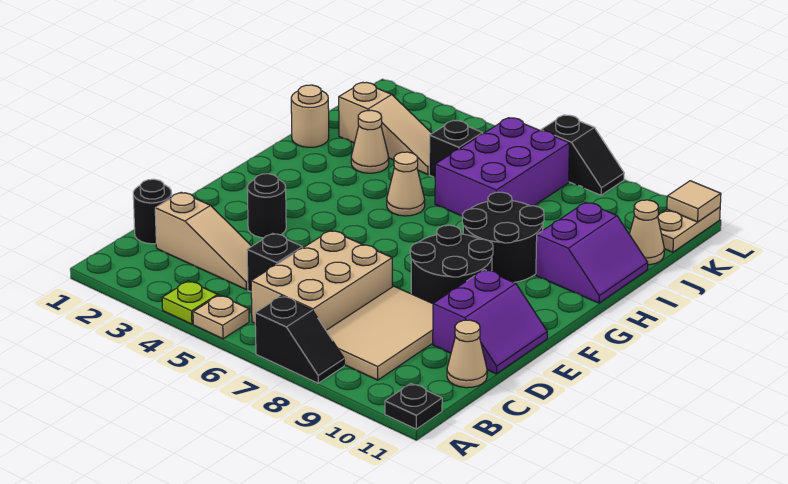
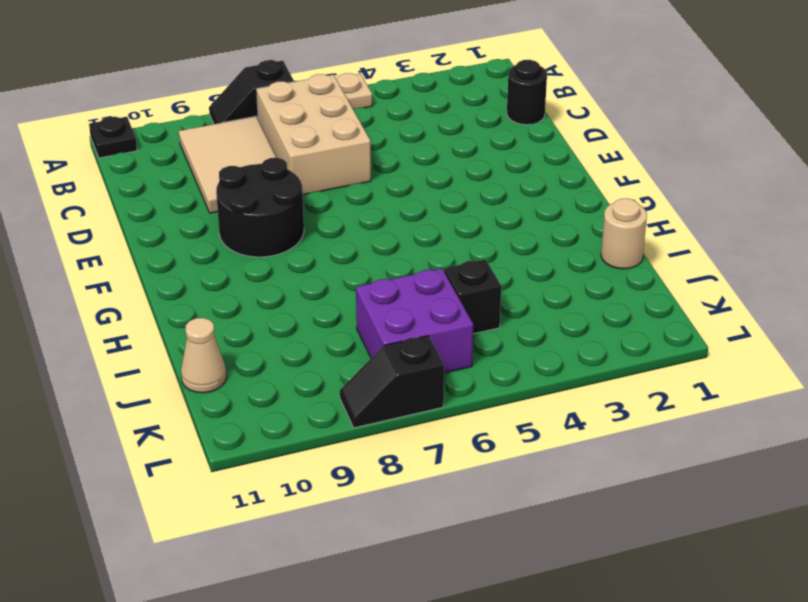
purple brick J6:K7 level 1 -> purple brick I6:K7 level 1
none -> lime plate A4 level 1
none -> tan slope C2:C4 level 1 top 2
none -> black brick C5 level 1

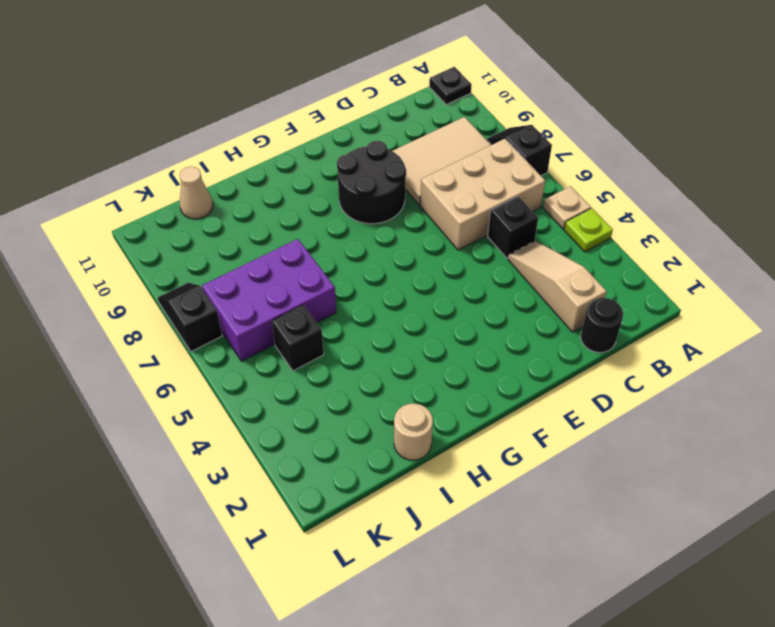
none -> tan cone C11 level 1
none -> purple slope D10:E11 level 1 top 10
none -> black round brick E3 level 1

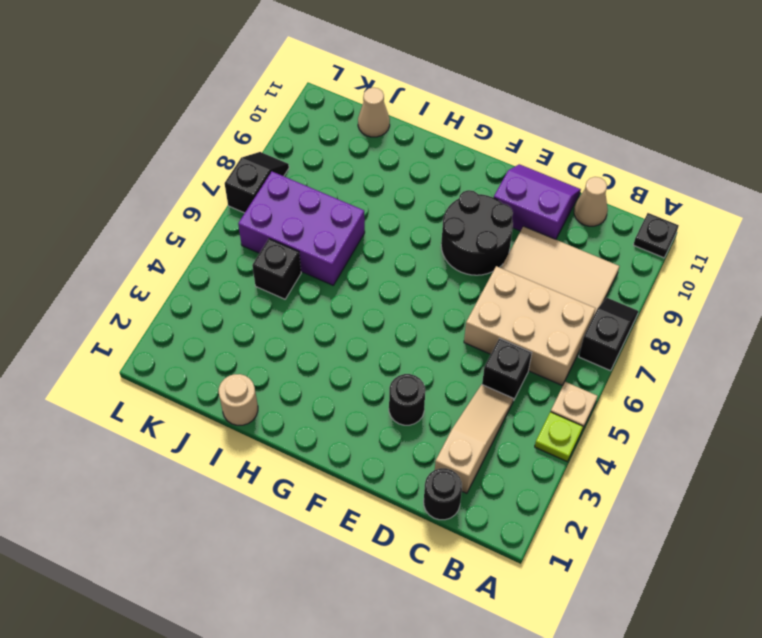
none -> black round brick G8:H9 level 1
none -> tan cone H5 level 1
none -> purple slope H10:I11 level 1 top 10

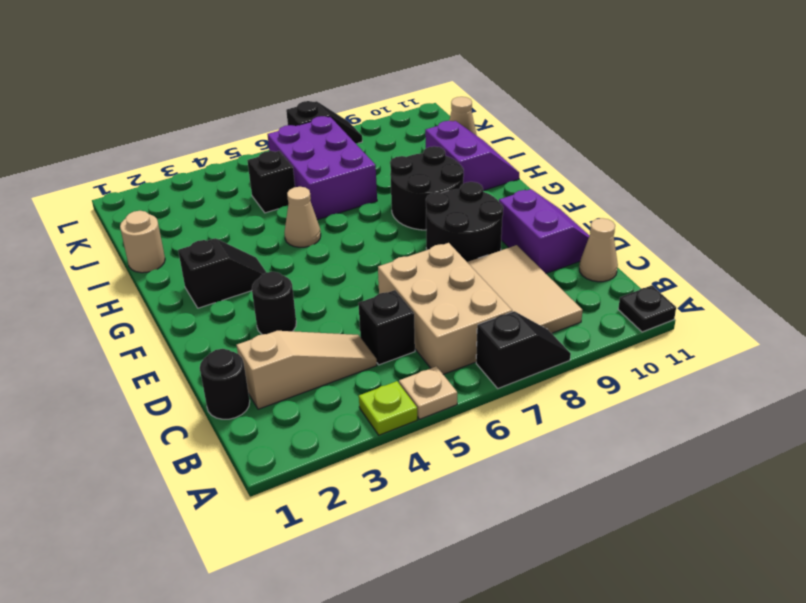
black slope G2:G3 level 1 top 2 -> none
none -> tan cone I3 level 1
none -> tan slope J2:J4 level 1 top 2
none -> tan plate K11:L11 level 1

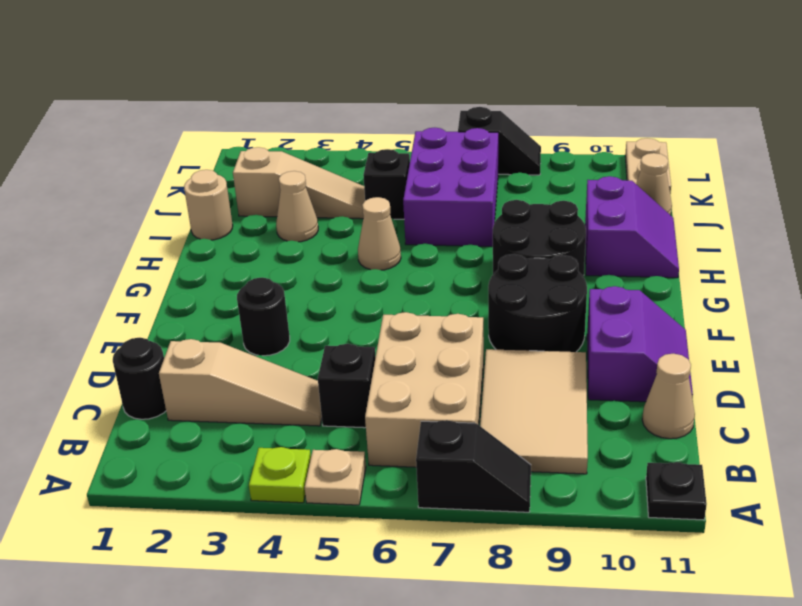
none -> tan tile L11 level 2

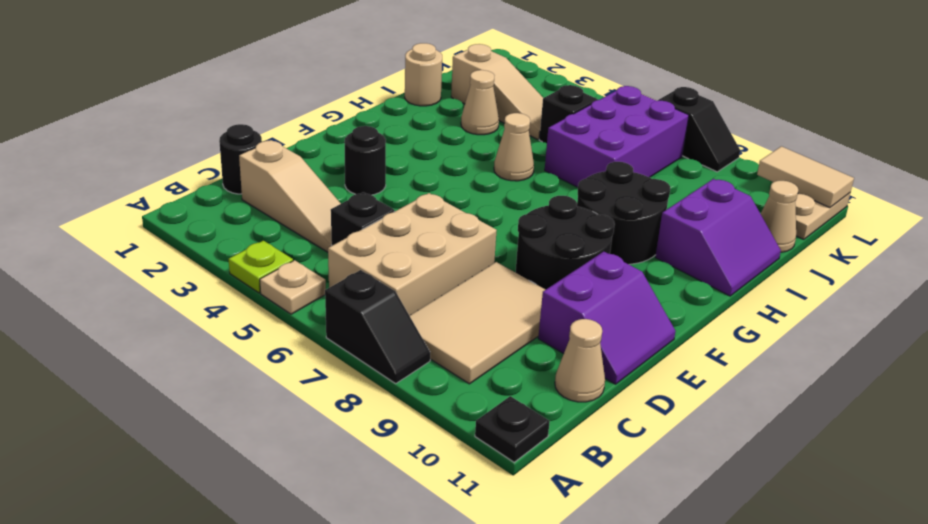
tan tile L10:L11 level 2 -> tan tile L11 level 2

